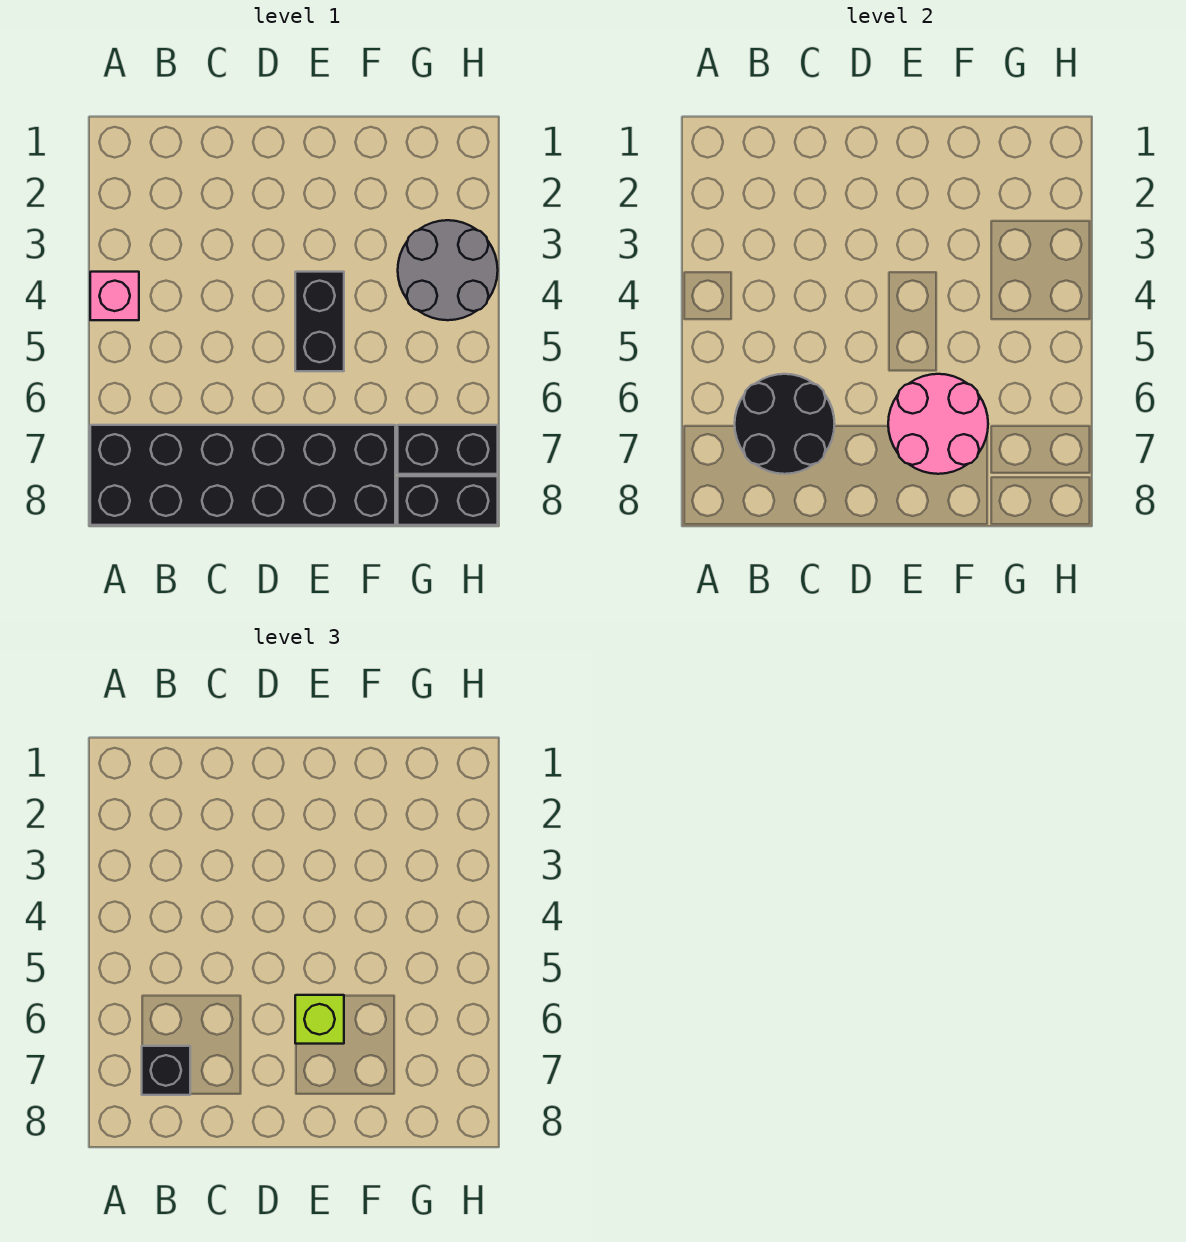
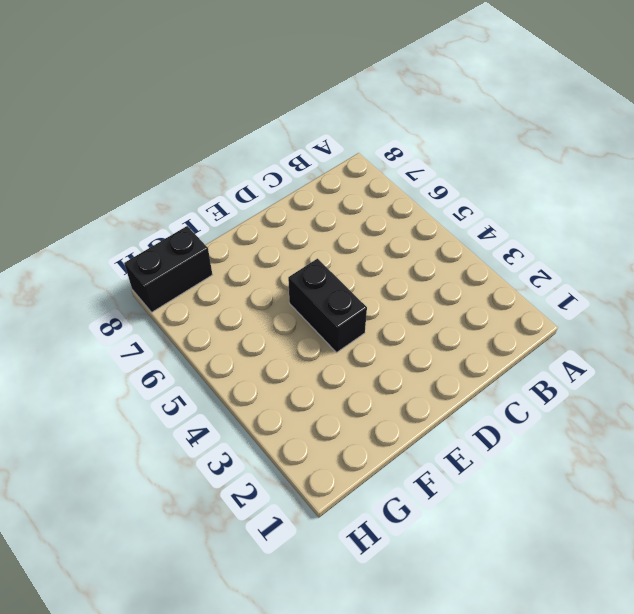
none -> pink brick A4 level 1
none -> black brick A7:F8 level 1

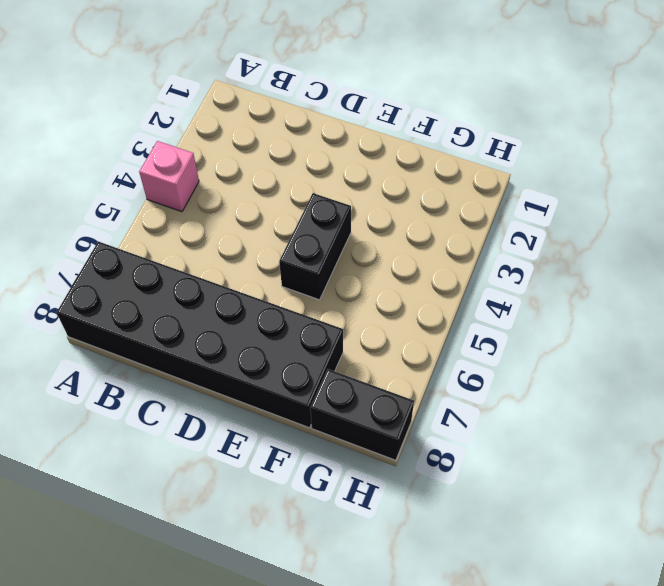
none -> grey round brick G3:H4 level 1
none -> black brick G7:H7 level 1

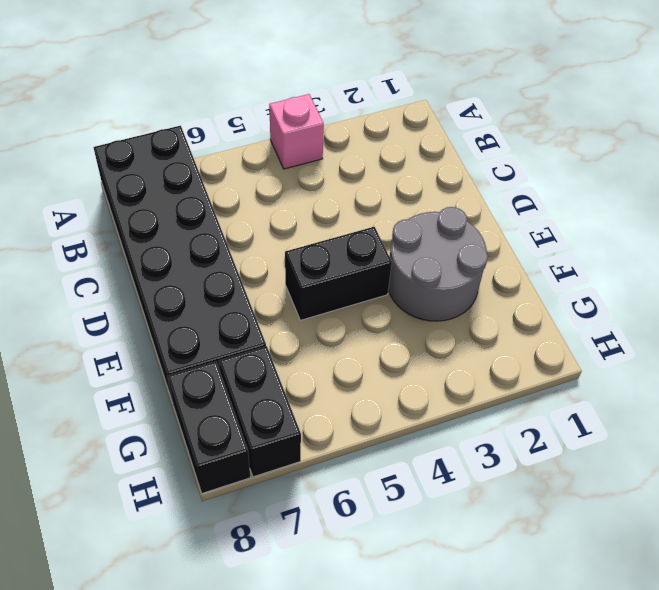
grey round brick E2:F3 level 1 -> grey round brick G3:H4 level 1
none -> black round brick B6:C7 level 2
none -> pink round brick E6:F7 level 2

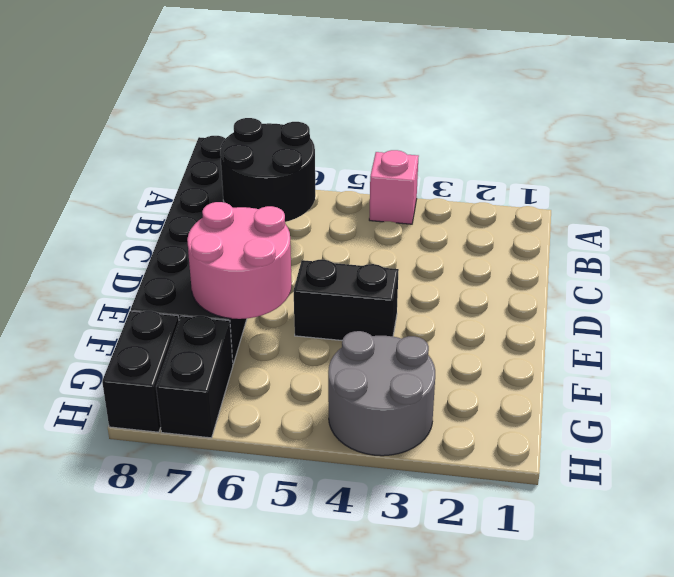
none -> black brick B7 level 3
none -> lime brick E6 level 3

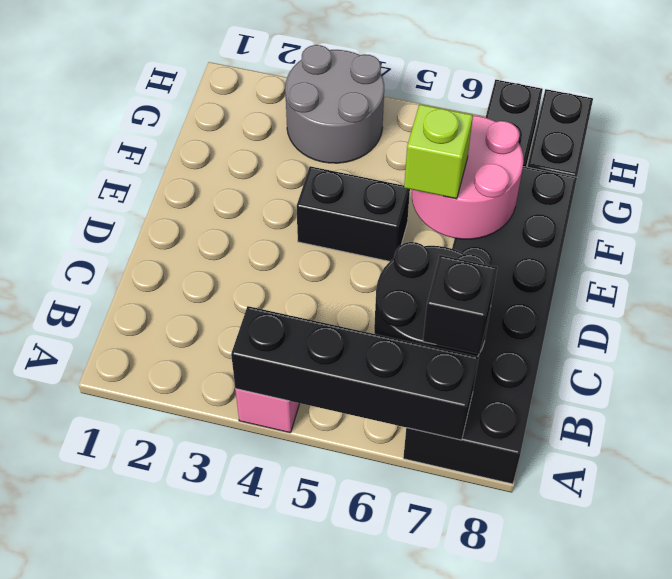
black brick A4:A7 level 2 -> none

